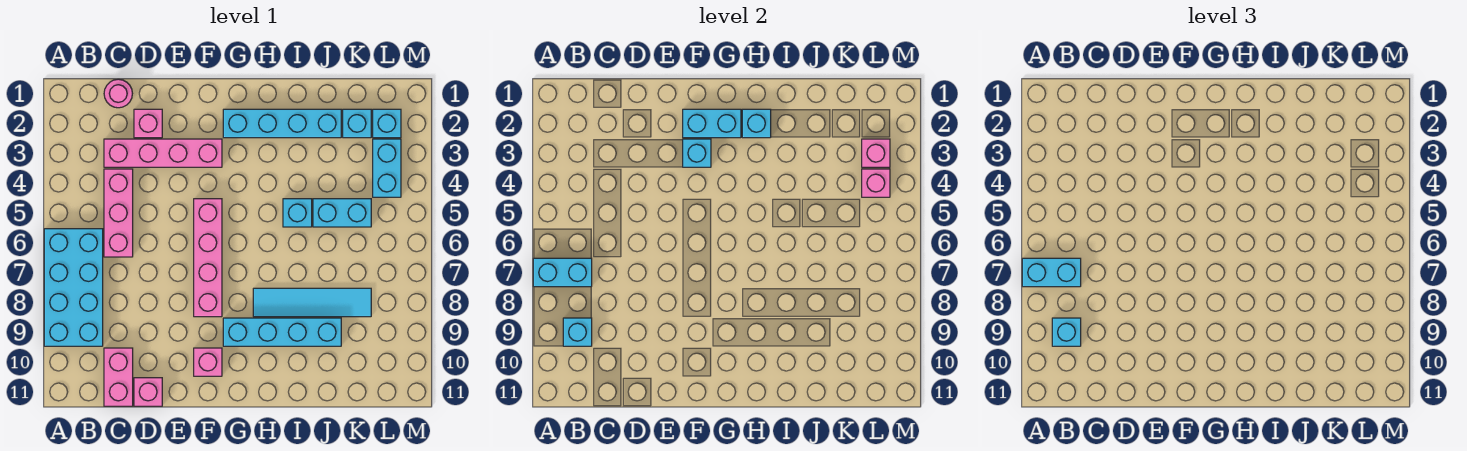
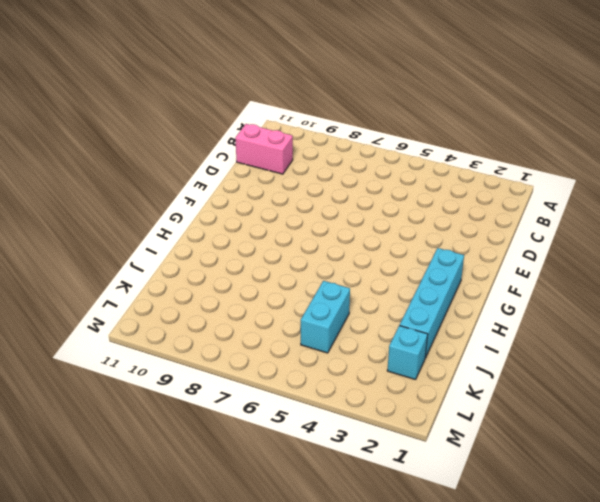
none -> cyan brick A6:B9 level 1
none -> pink round brick C1 level 1
none -> pink brick C3:F3 level 1

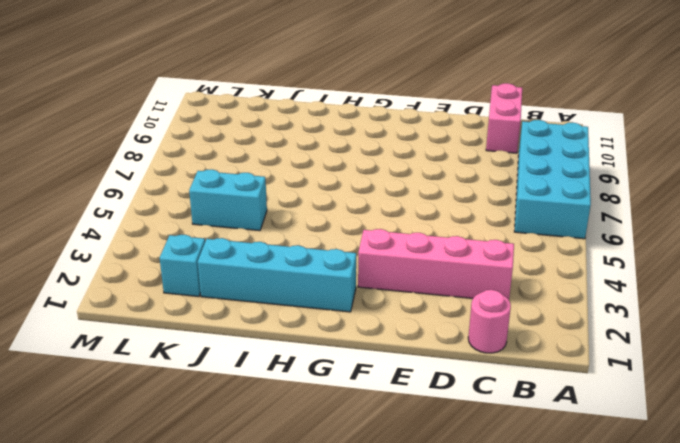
none -> pink brick C4:C6 level 1
none -> pink brick D2 level 1
none -> pink brick D11 level 1

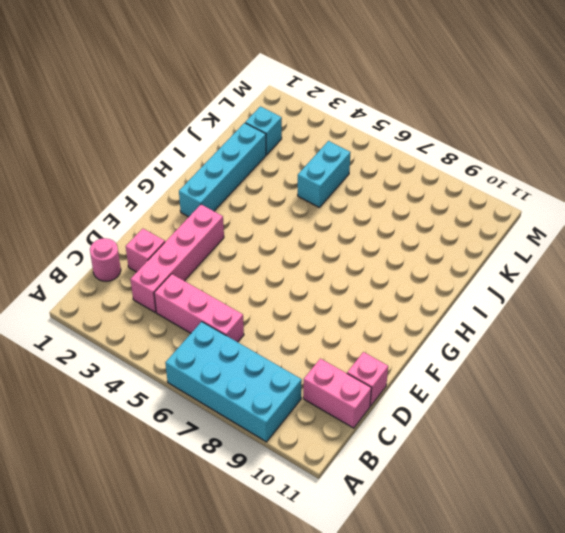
none -> pink brick F5:F8 level 1
none -> pink brick F10 level 1
none -> cyan brick G9:J9 level 1

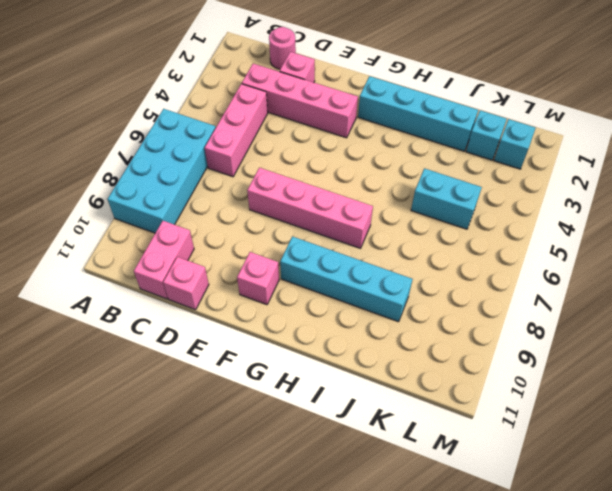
pink brick E7:H7 level 1 -> pink brick F5:F8 level 1
none -> cyan tile H8:K8 level 1
none -> cyan brick I5 level 1
none -> cyan brick L3:L4 level 1

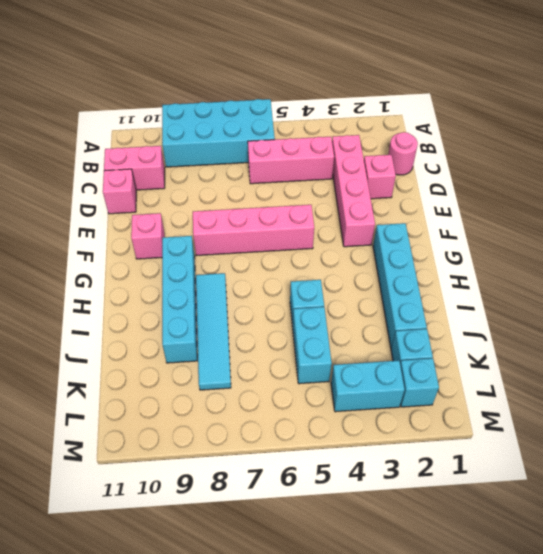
none -> cyan brick A7:B7 level 2
none -> cyan brick B9 level 2
none -> cyan brick F2:G2 level 2

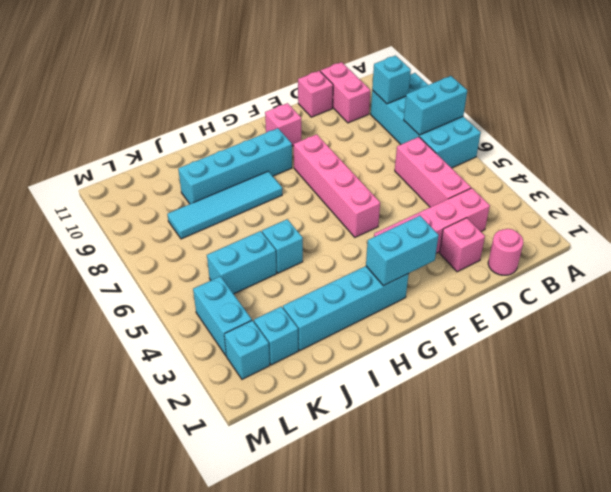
none -> cyan brick F3 level 2
none -> cyan brick H2 level 2
none -> pink brick L3 level 2

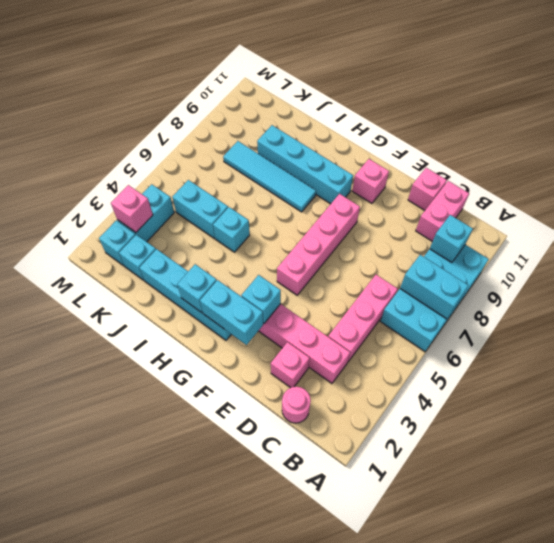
none -> pink brick L4 level 2
none -> cyan brick A7:B7 level 3
none -> cyan brick B9 level 3

